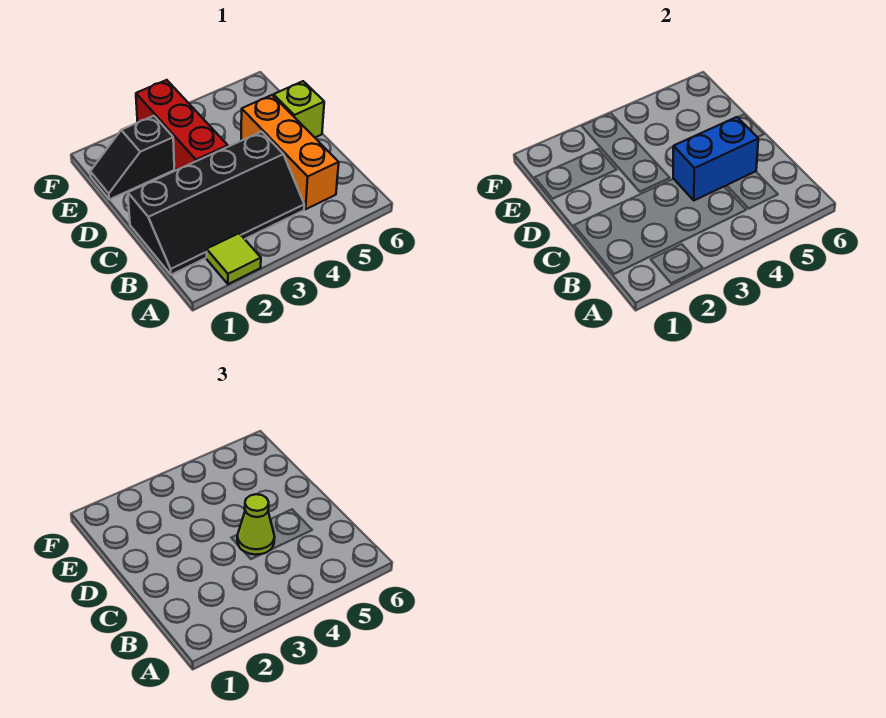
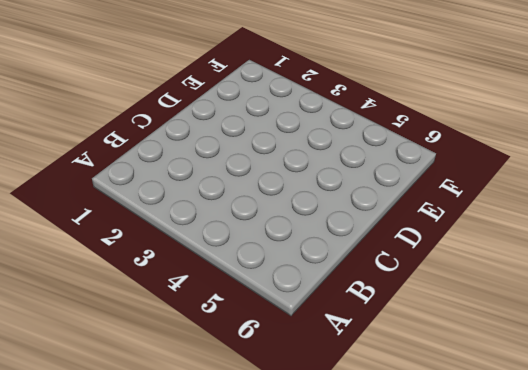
none -> lime tile A2 level 1
none -> black slope B1:C4 level 1 top C

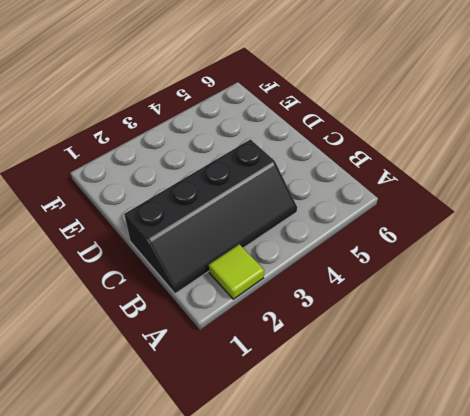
none -> orange brick B5:D5 level 1
none -> red brick D3:F3 level 1

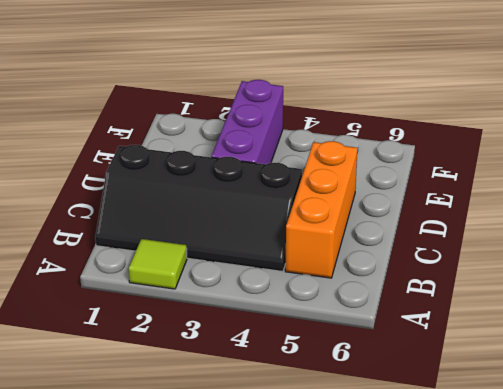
purple brick D3:F3 level 1 -> red brick D3:F3 level 1
none -> lime brick D6 level 1
none -> black slope E1:E2 level 1 top 2

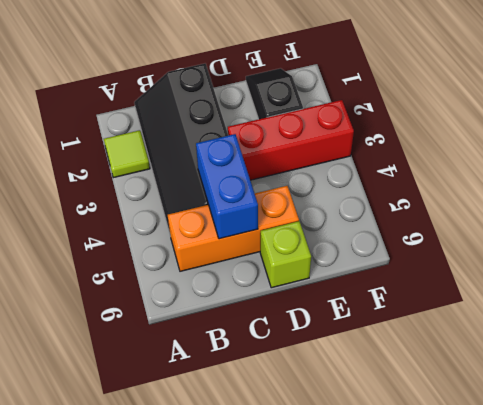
none -> lime cone C4 level 3

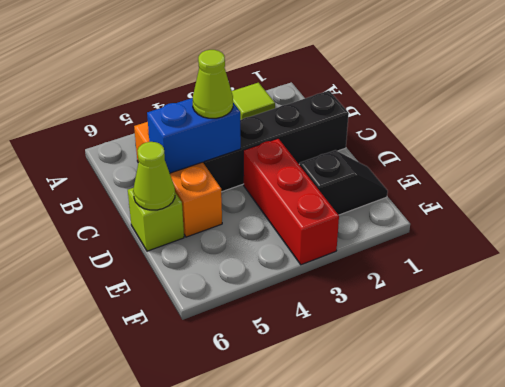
lime cone D6 level 2 -> none

